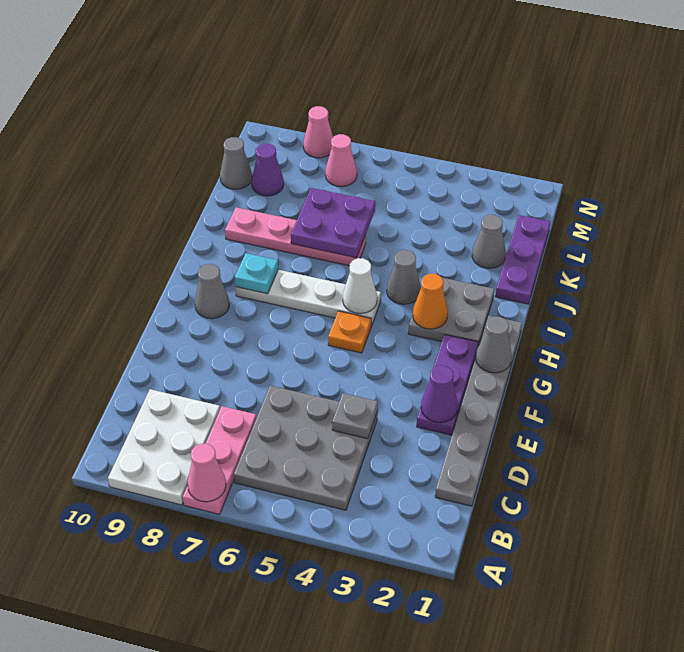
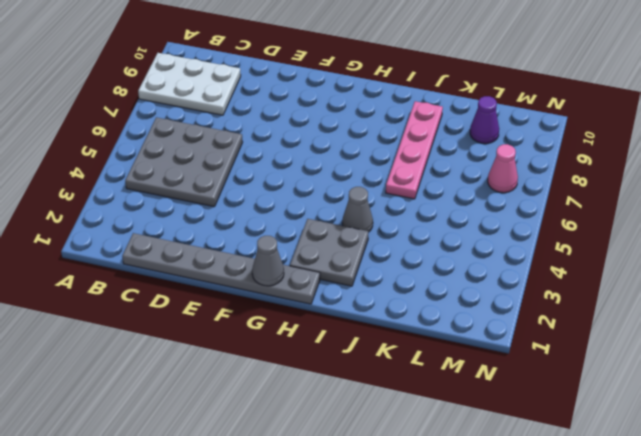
none -> pink plate A7:C7 level 1
none -> purple plate E2:G2 level 1
none -> orange plate G5 level 1

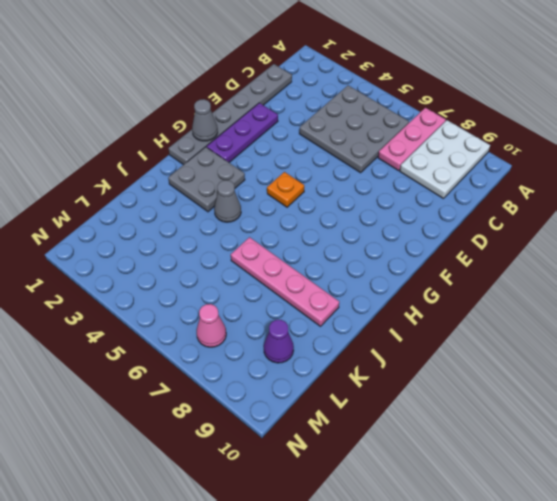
none -> grey cone G9 level 1
none -> white plate H5:H8 level 1
none -> purple plate J1:L1 level 1

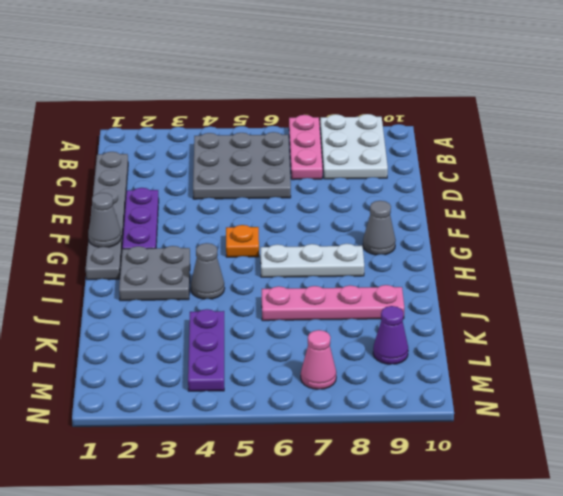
white plate H6:H8 level 1 -> white plate H5:H8 level 1
purple plate K4:M4 level 1 -> purple plate J1:L1 level 1
none -> grey cone K2 level 1
none -> grey cone L10 level 1
none -> pink cone N8 level 1

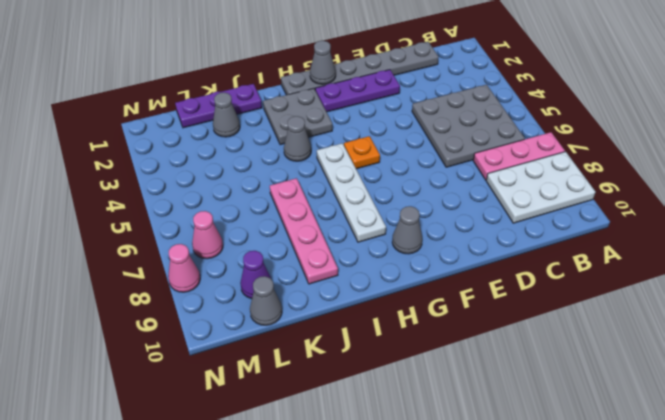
none -> pink cone A7 level 2
none -> grey plate D4 level 2
none -> purple cone E2 level 2

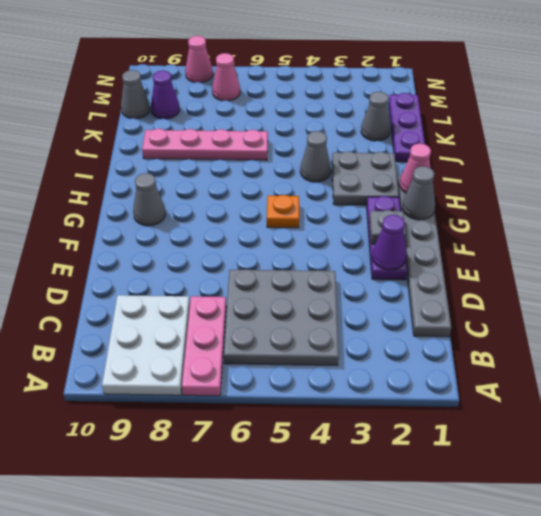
grey plate F2 level 2 -> grey plate D4 level 2
pink cone H1 level 2 -> pink cone A7 level 2
none -> white plate H5:H8 level 1
none -> orange cone H3 level 2
none -> white cone H5 level 2

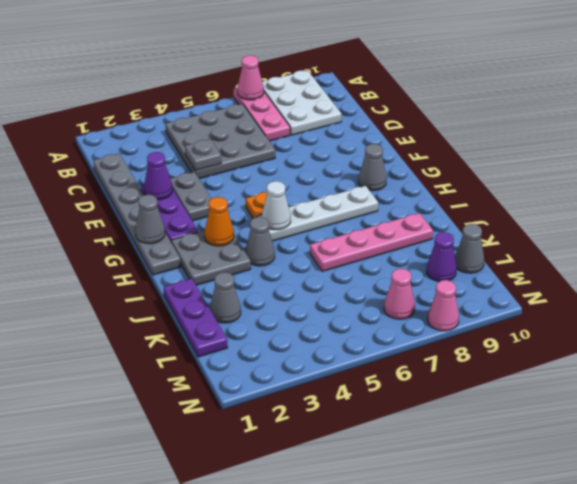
grey plate E3:F3 level 1 -> none
none -> cyan plate H8 level 2
none -> purple plate J6:K7 level 2

